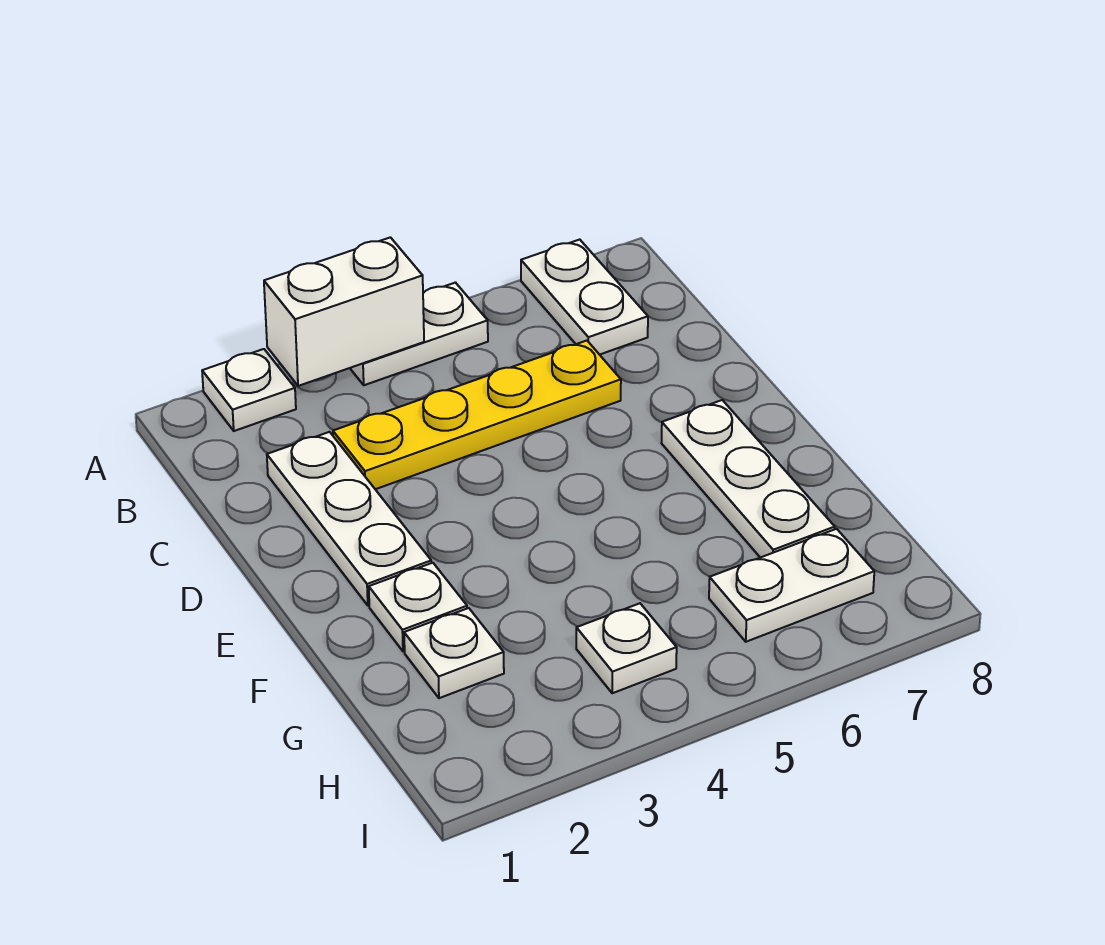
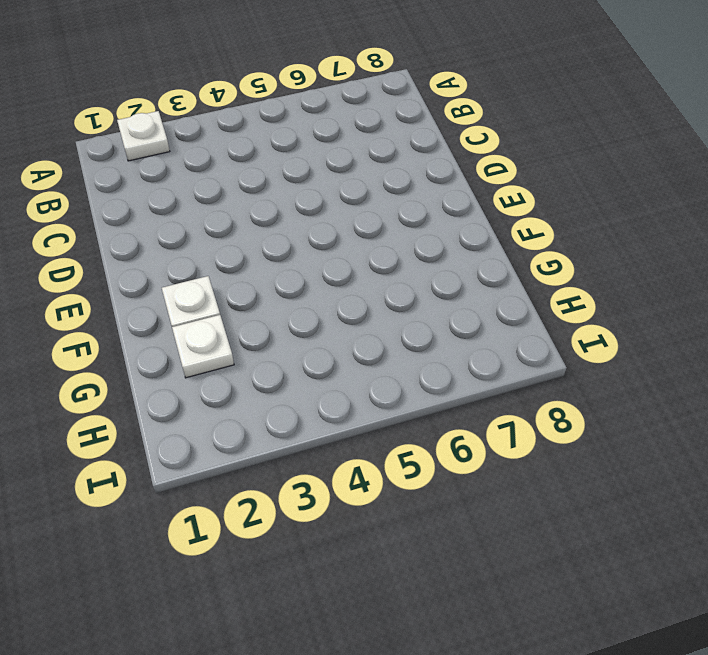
none -> white plate A4:A5 level 1
none -> white plate A7:B7 level 1

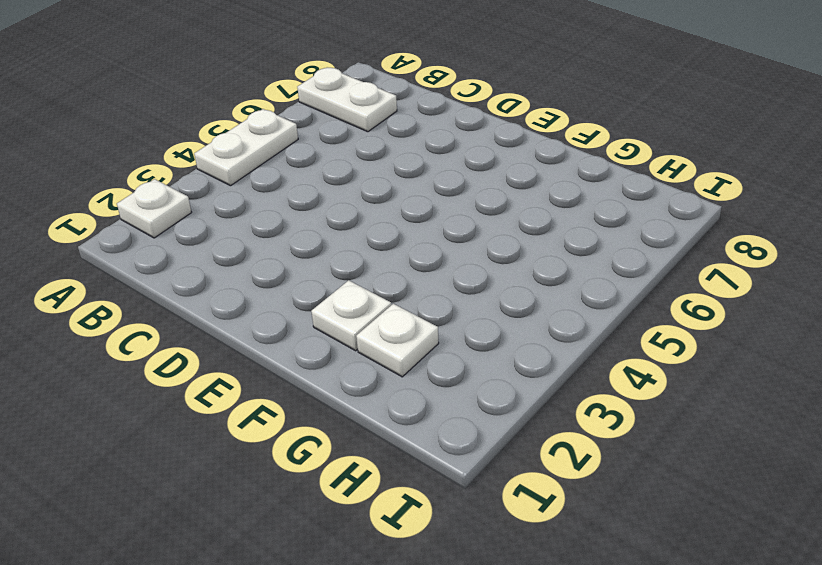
none -> white plate C2:E2 level 1
none -> yellow plate C3:C6 level 1

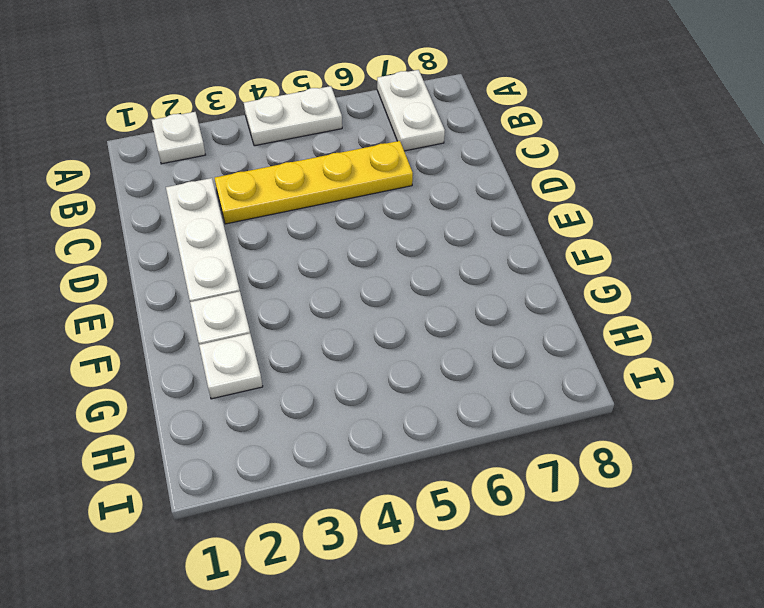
none -> white plate E7:G7 level 1
none -> white plate H4 level 1

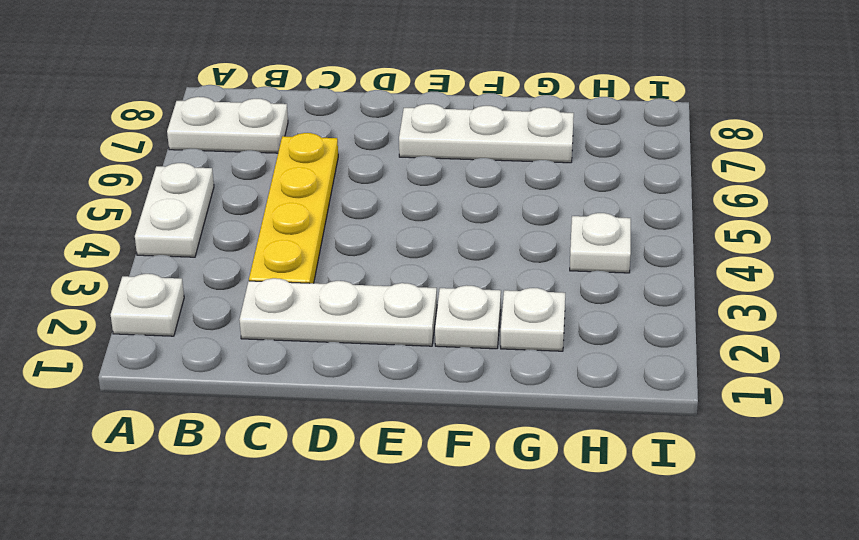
none -> white plate H6:H7 level 1
none -> white brick A3:A4 level 2

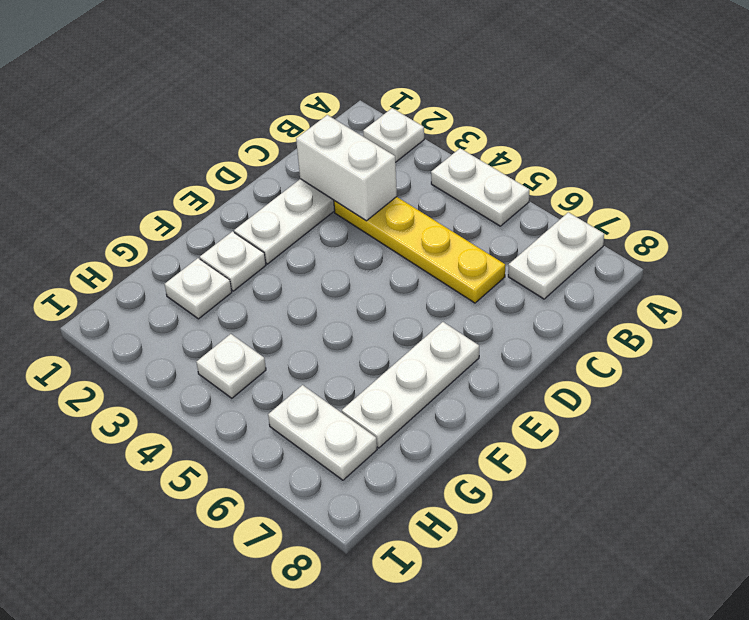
white brick C2:C3 level 2 -> white brick A3:A4 level 2

